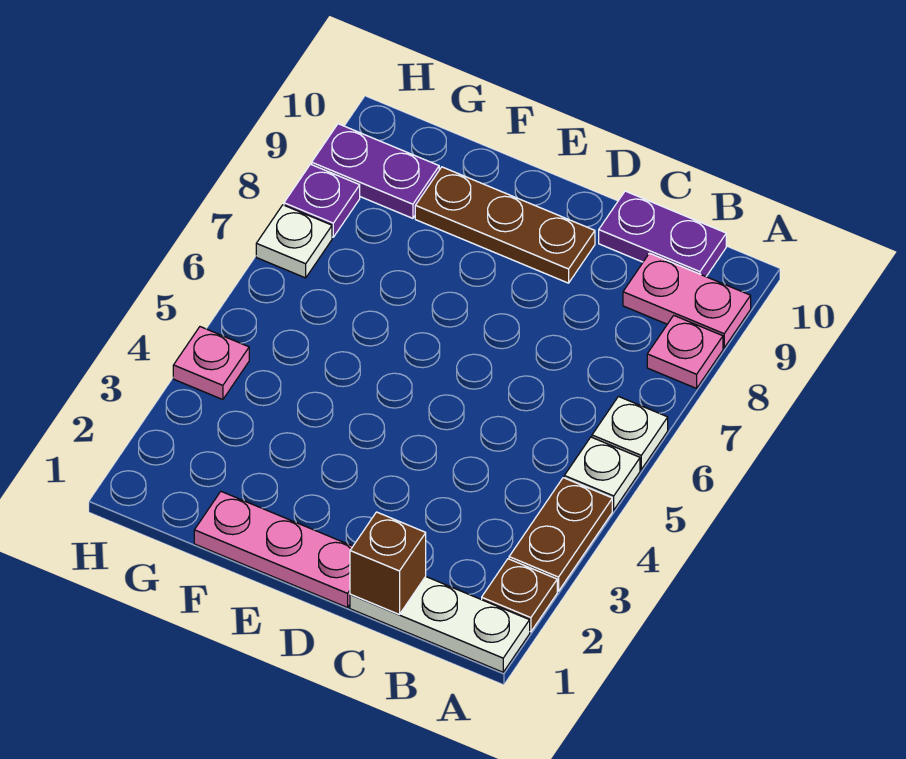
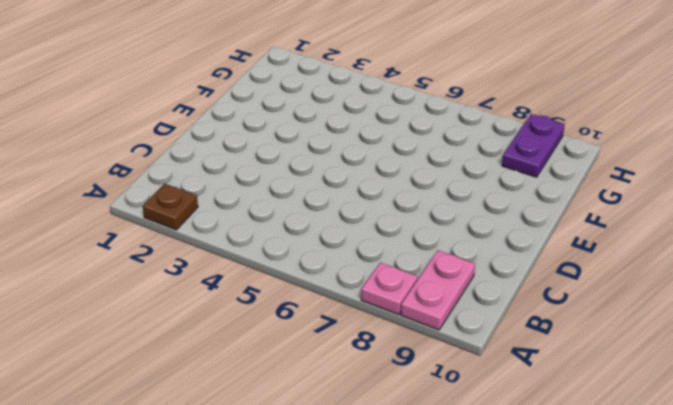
none -> white plate A1:C1 level 1
none -> brown plate A3:A4 level 1
none -> white plate A5 level 1

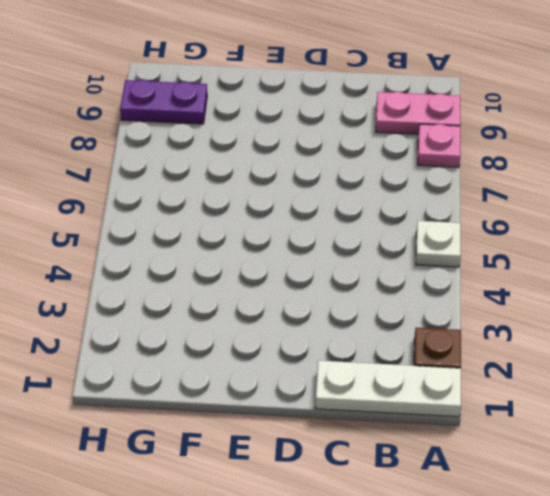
none -> brown plate A3:A4 level 1
none -> white plate A6 level 1
none -> purple plate B10:C10 level 1

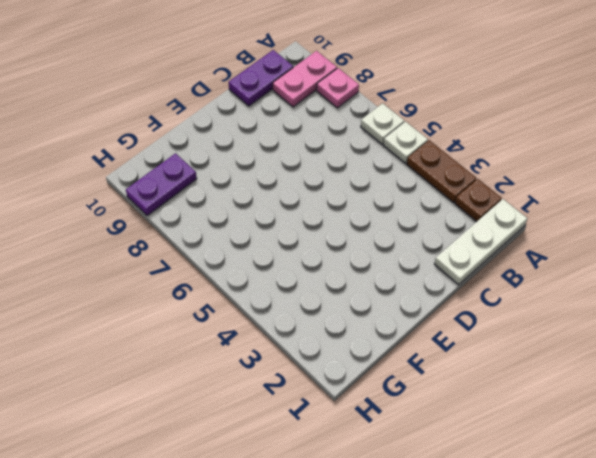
none -> pink plate D1:F1 level 1
none -> brown plate D9:F9 level 1
none -> pink plate H4 level 1

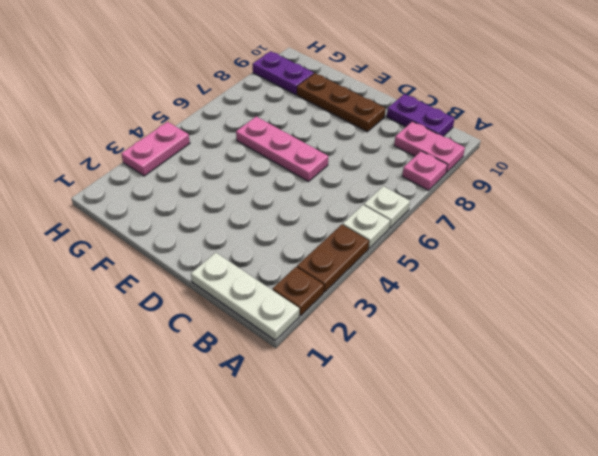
pink plate D6:F6 level 1 -> pink plate D1:F1 level 1
pink plate H3:H4 level 1 -> pink plate H4 level 1
none -> white plate H7 level 1
none -> purple plate H8 level 1
none -> brown brick C1 level 2

